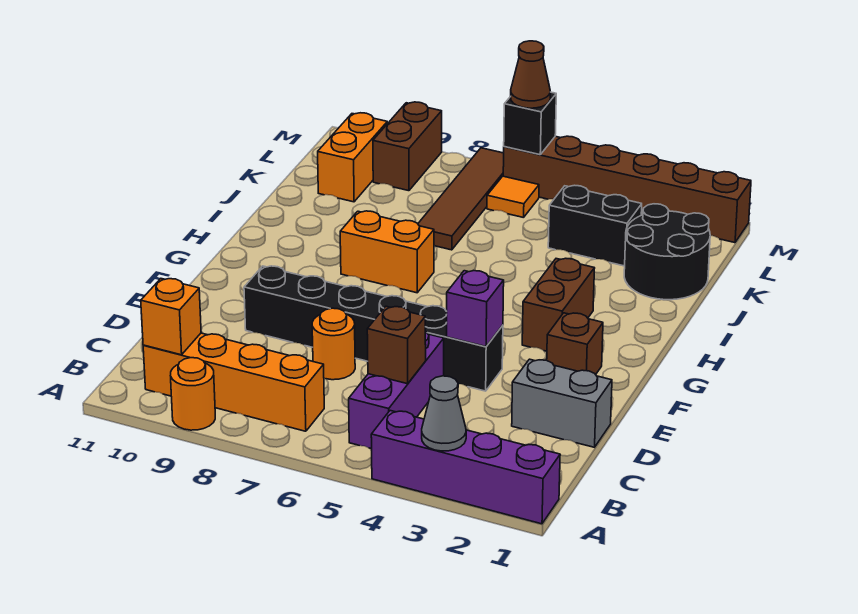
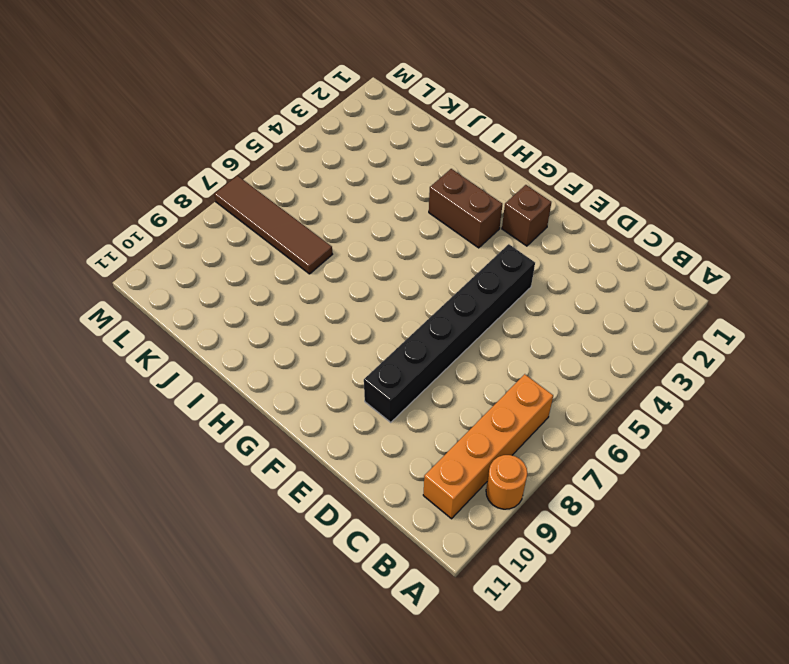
none -> purple brick A1:A4 level 1
none -> purple brick B5:D5 level 1
none -> grey brick D1:D2 level 1

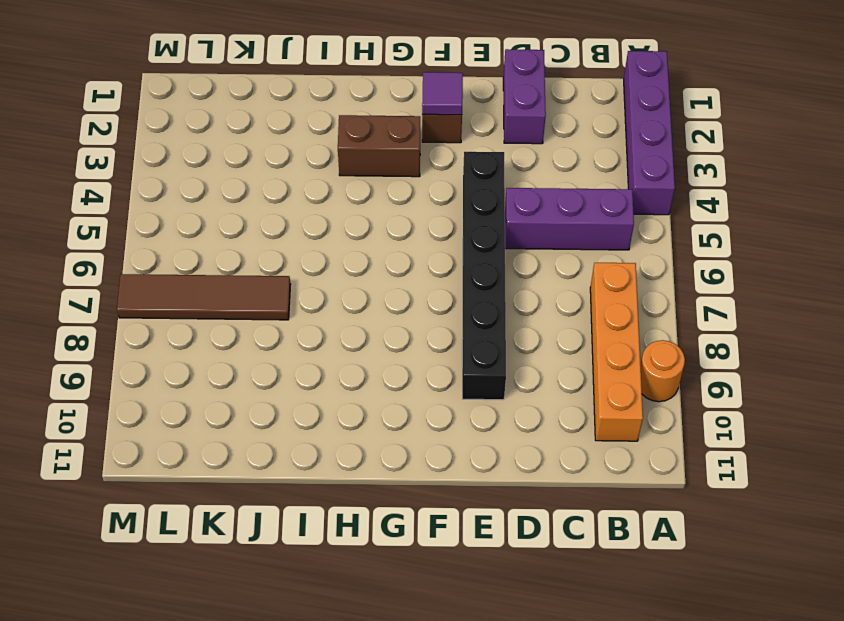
purple brick D1:D2 level 1 -> grey brick D1:D2 level 1
purple tile F2 level 2 -> none
none -> orange round brick D7 level 1
none -> orange brick H7:H8 level 1
none -> black round brick J1:K2 level 1

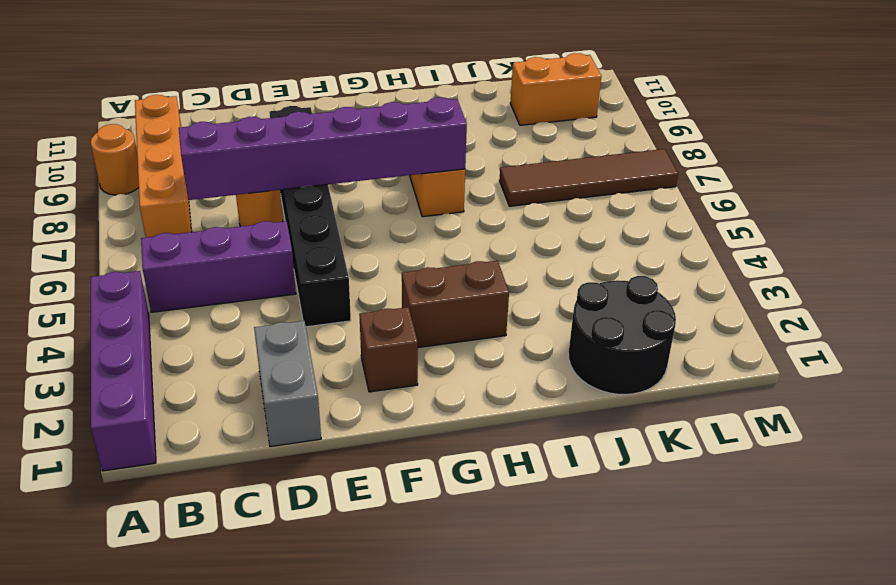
purple brick C7:H7 level 2 -> none
none -> black brick K3:K4 level 1
none -> orange tile L6 level 1
none -> brown brick L9:M9 level 1

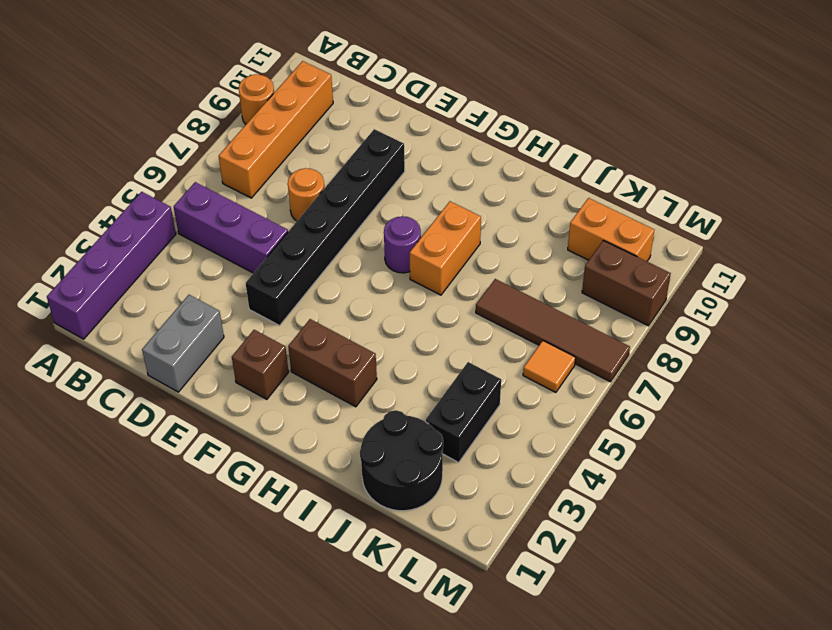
purple round brick G7 level 1 -> none
none -> brown brick M1:M6 level 1
none -> grey cone A3 level 2
none -> orange brick B10 level 2

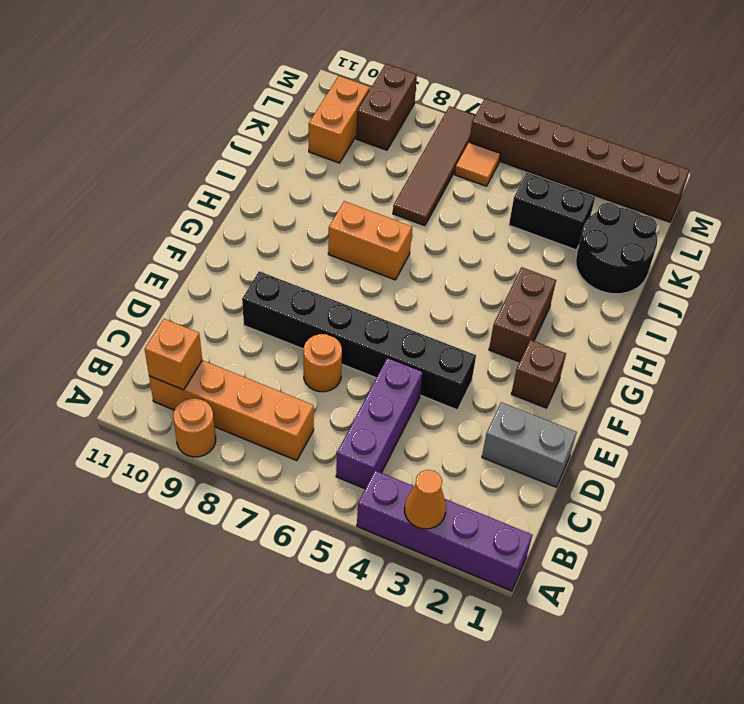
orange cone A3 level 2 -> grey cone A3 level 2
none -> brown brick C5 level 2
none -> purple brick E4 level 2
none -> black brick M6 level 2

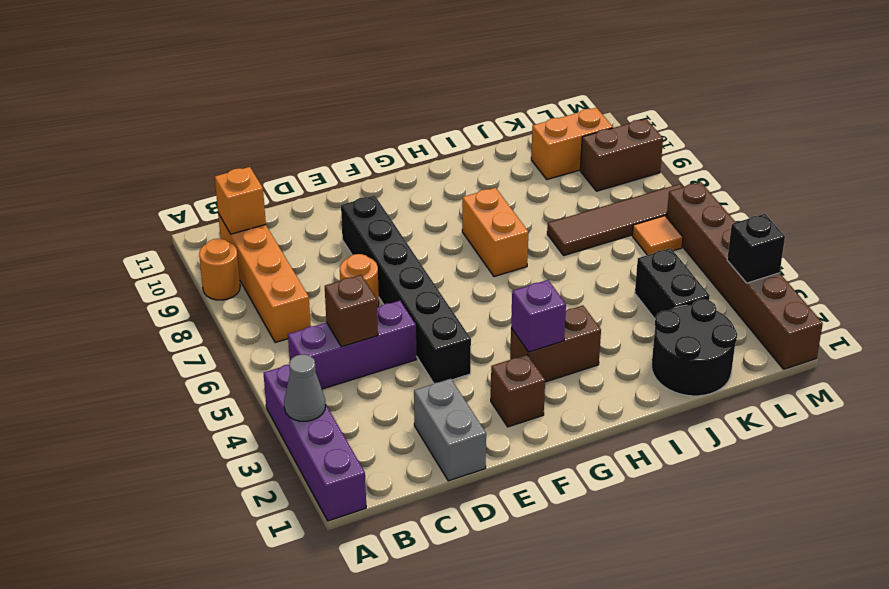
purple brick G3 level 2 -> purple brick E4 level 2
black brick M3 level 2 -> black brick M6 level 2
none -> brown cone M6 level 3

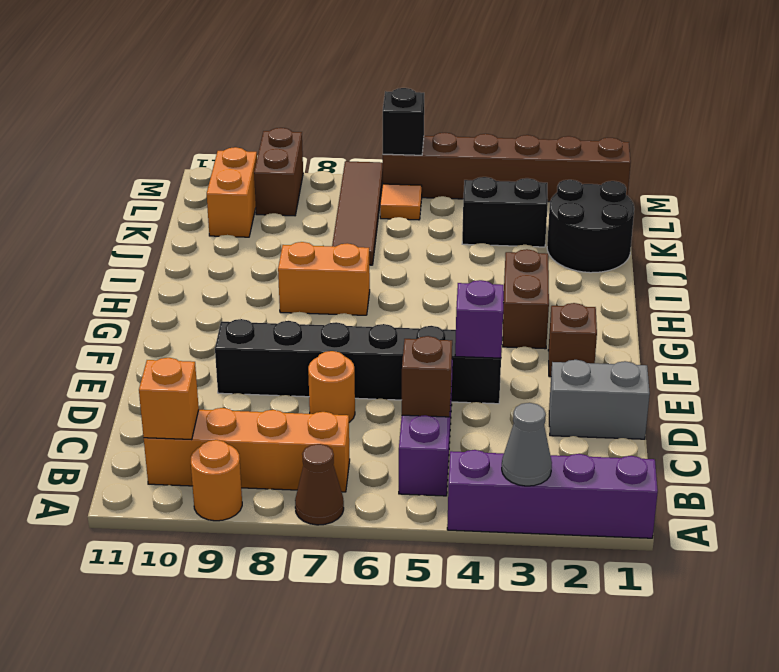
brown cone A7 level 1 -> brown cone M6 level 3

